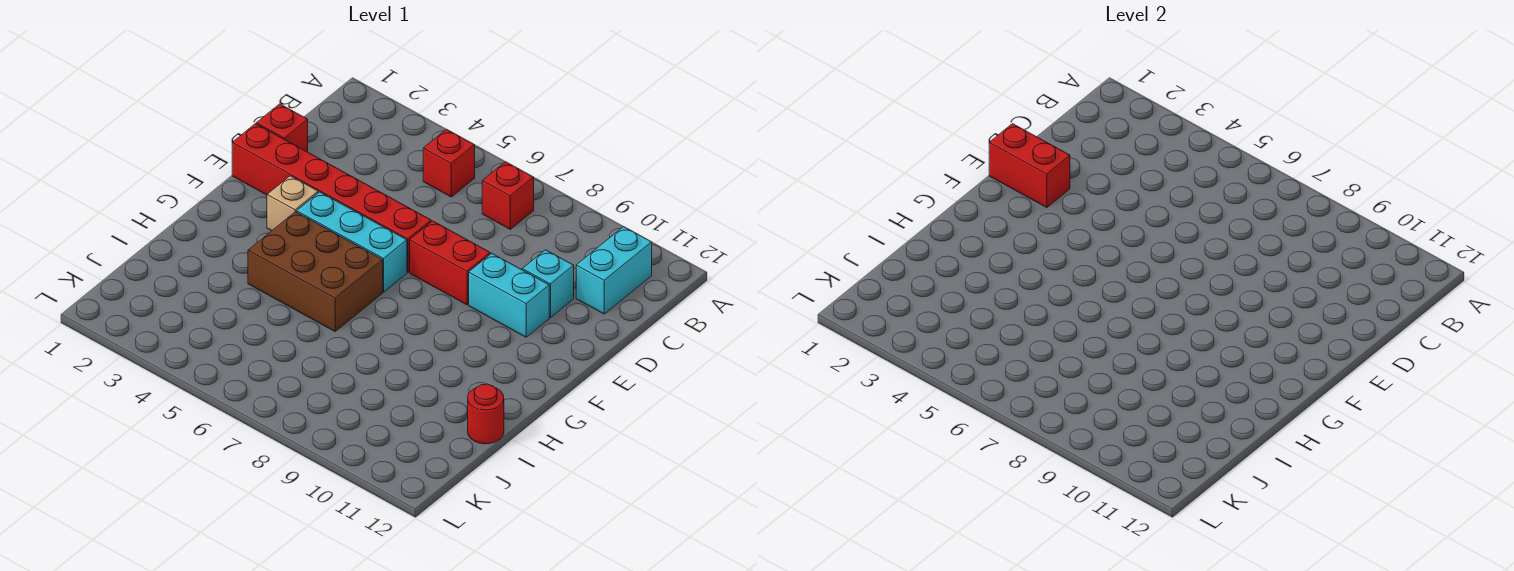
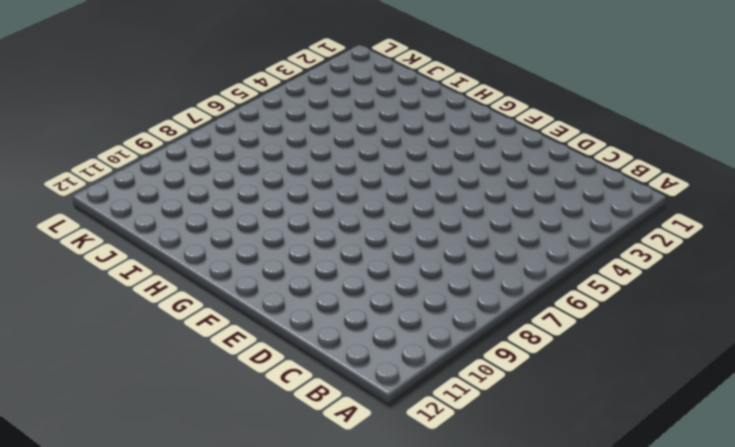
none -> red brick B5 level 1
none -> red brick B7 level 1
none -> cyan brick B11:C11 level 1

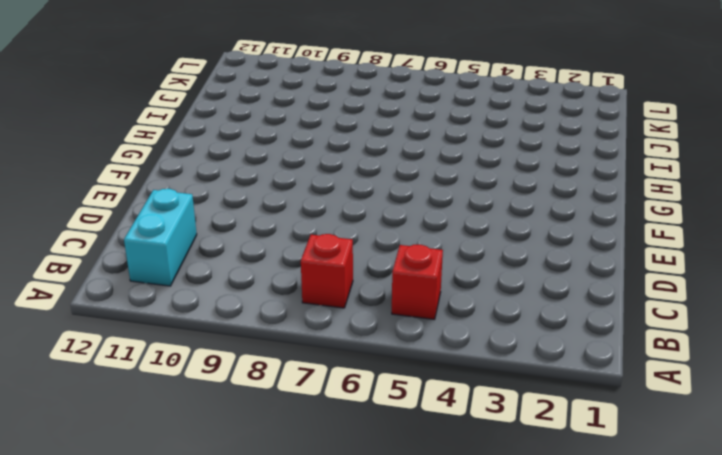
none -> red brick D1 level 1
none -> cyan brick D10 level 1
none -> red brick E1:E6 level 1

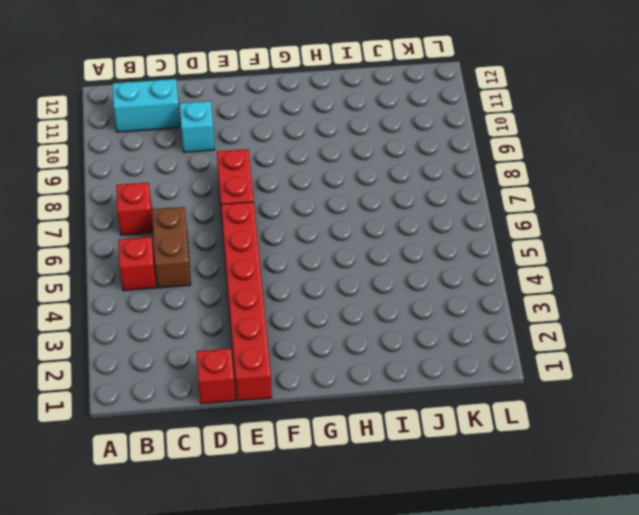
brown brick C5:C6 level 1 -> none
none -> cyan brick E9:E10 level 1
none -> tan brick F3 level 1
none -> cyan brick F4:F6 level 1

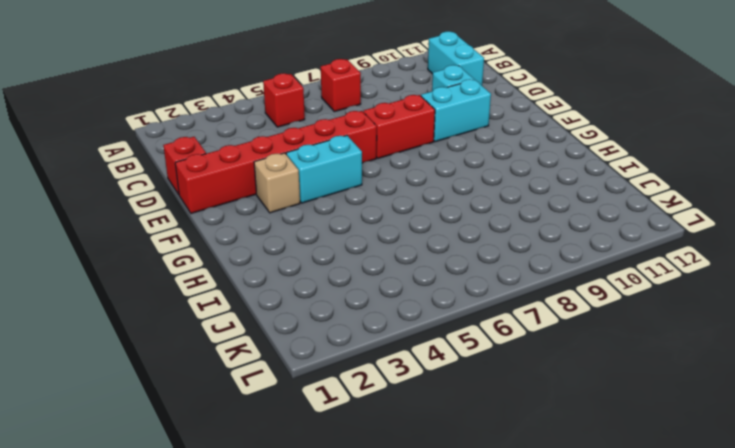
cyan brick F4:F5 level 1 -> cyan brick F4:F6 level 1
none -> brown brick G4:H6 level 1
none -> red round brick I12 level 1
none -> red brick E1:E2 level 2

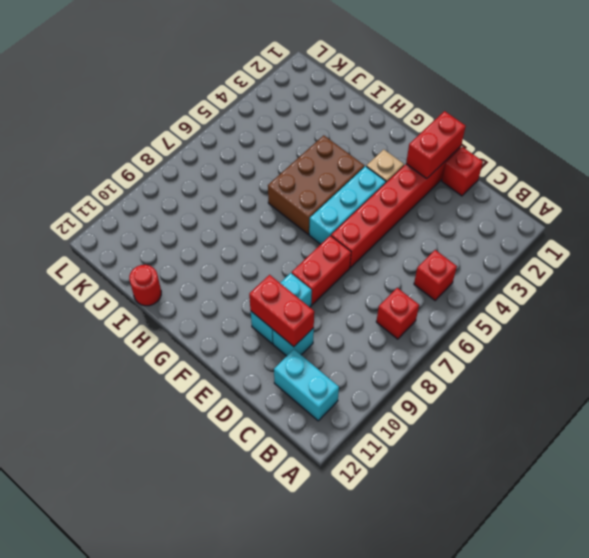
red brick D10:E10 level 2 -> none

